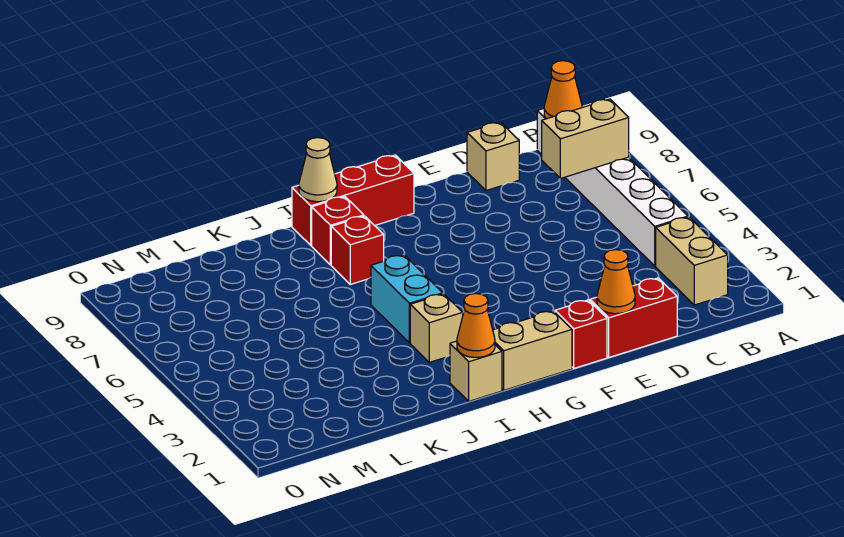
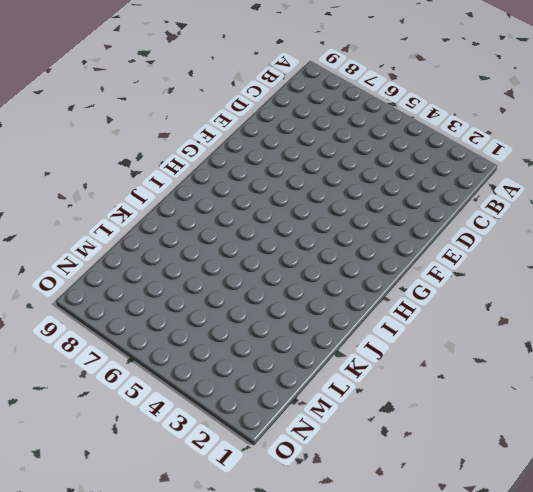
none -> tan brick B2:B3 level 1
none -> white brick B4:B9 level 1
none -> red brick D1:E1 level 1

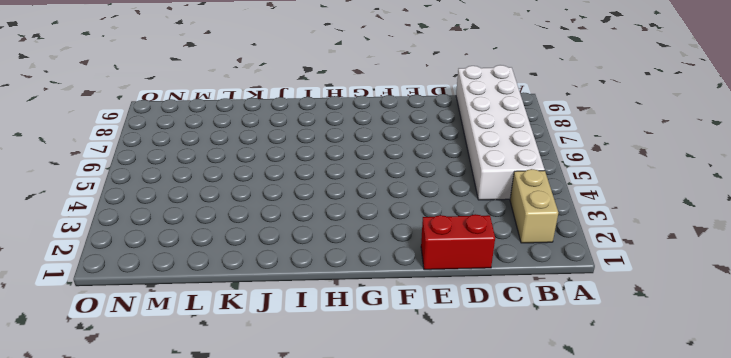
white brick B4:C9 level 1 -> white brick B4:B9 level 1
none -> tan brick D9 level 1
none -> red brick F1 level 1
none -> tan brick G1:H1 level 1

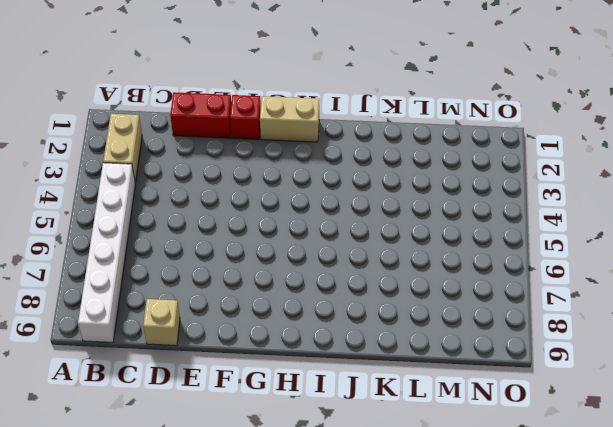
none -> red brick G9:I9 level 1
none -> tan brick I1 level 1
none -> tan brick I3 level 1

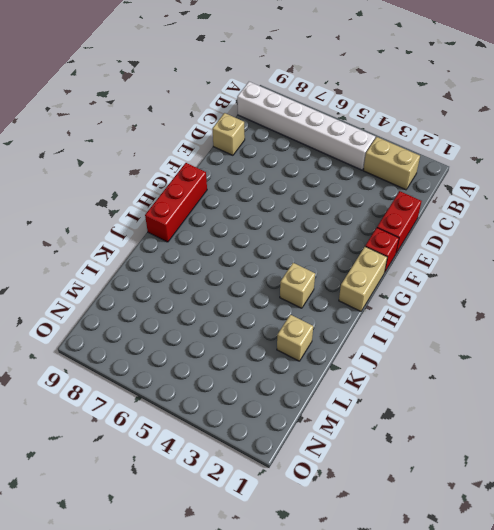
tan brick K2 level 1 -> tan brick I1 level 1
none -> cyan brick I4:I5 level 1
none -> red brick I7 level 1
none -> red brick I8 level 1

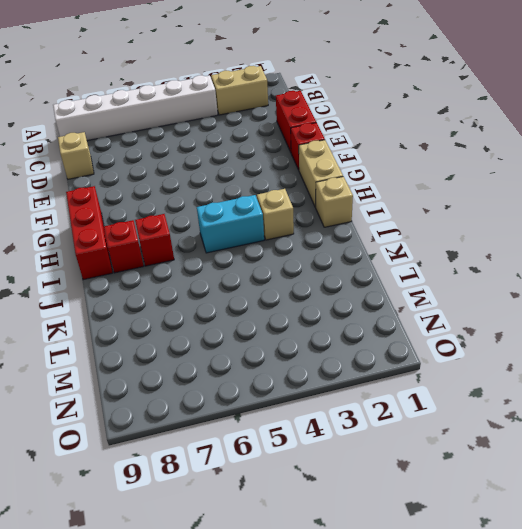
none -> tan brick B7:C7 level 2
none -> orange cone B9 level 2
none -> orange cone E1 level 2

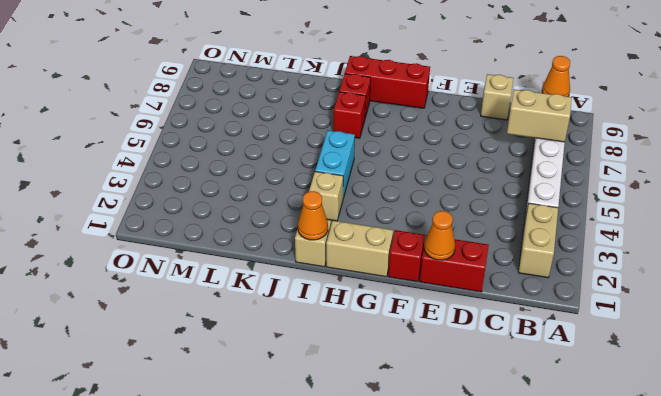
none -> tan cone I9 level 2

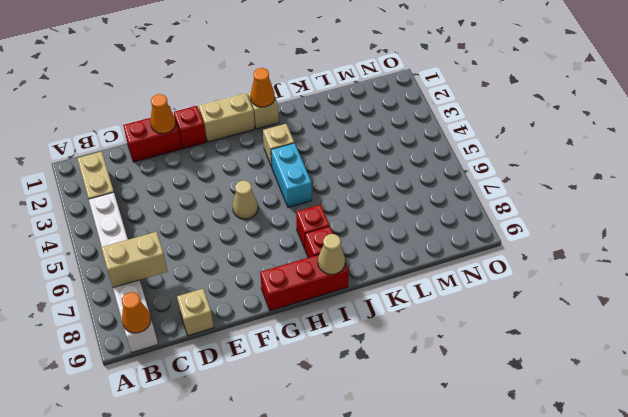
tan cone G5 level 1 -> none

